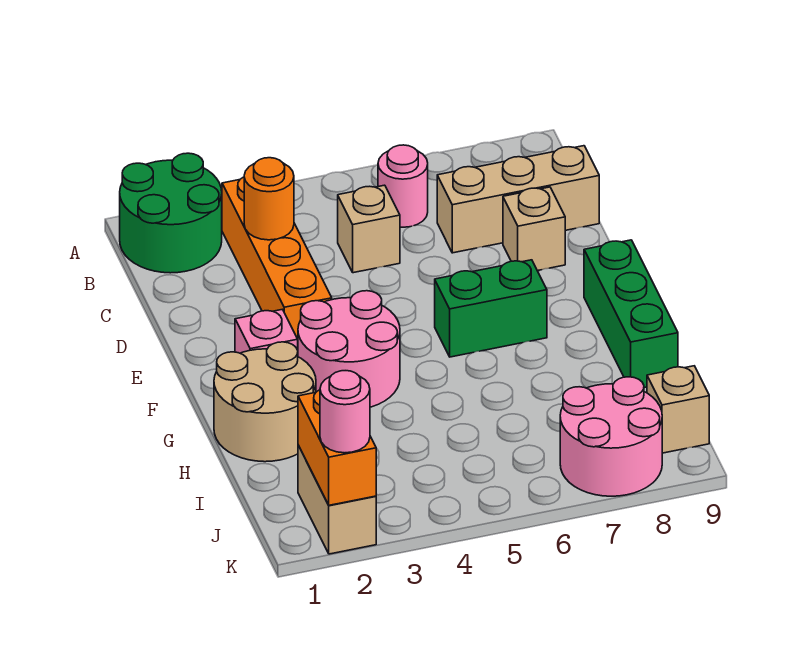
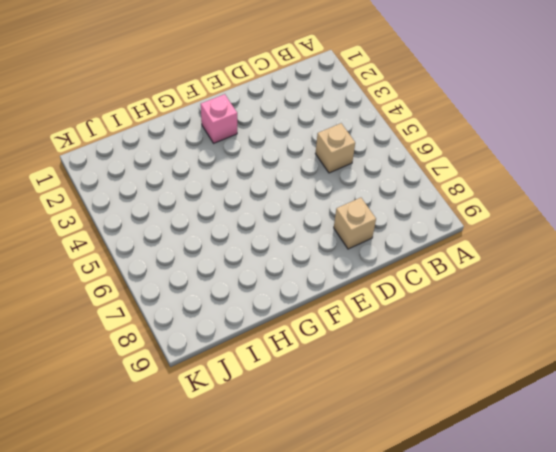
none -> green round brick A1:B2 level 1
none -> orange brick B3:E3 level 1
none -> pink round brick B6 level 1

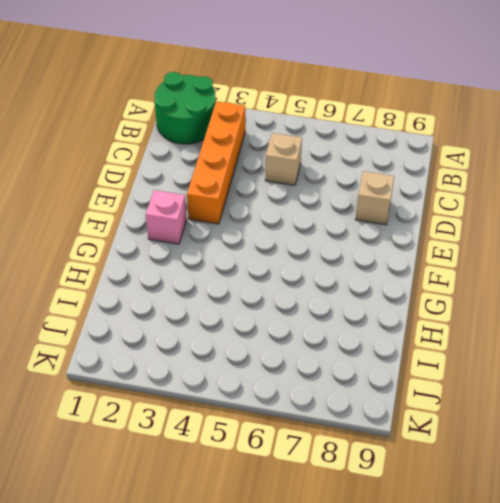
none -> pink round brick B6 level 1
none -> tan brick C7:C9 level 1
none -> pink round brick F3:G4 level 1

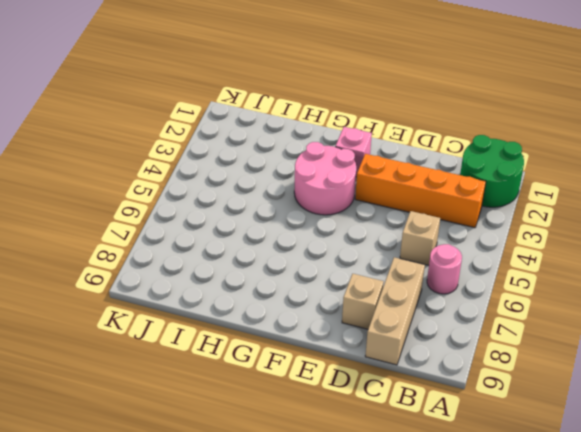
none -> green brick F6:F7 level 1
none -> green brick F9:H9 level 1
none -> tan round brick G1:H2 level 1

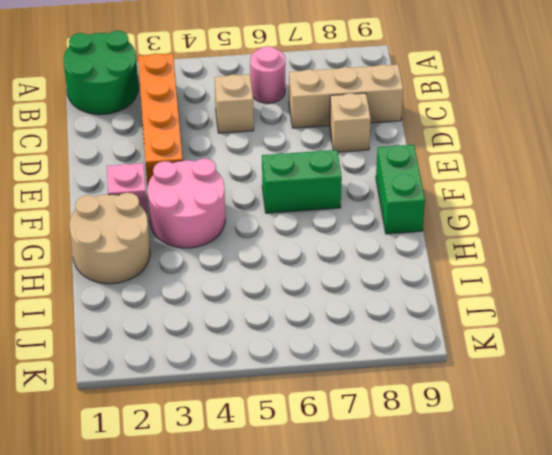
green brick F9:G9 level 1 -> green brick F9:H9 level 1
none -> tan brick J2:K2 level 1
none -> pink round brick J7:K8 level 1
none -> tan brick J9 level 1

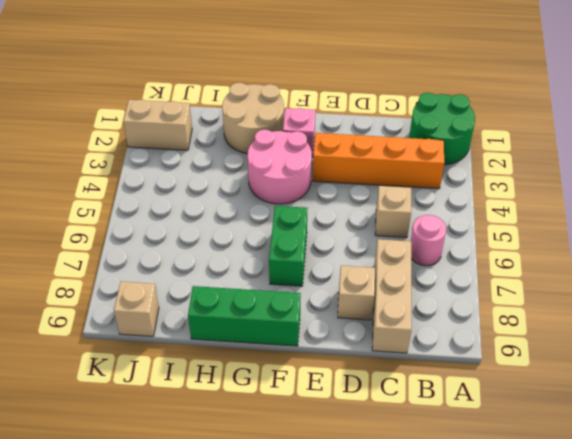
none -> pink round brick J7:K8 level 1
none -> orange round brick C3 level 2
none -> orange brick J2:K2 level 2

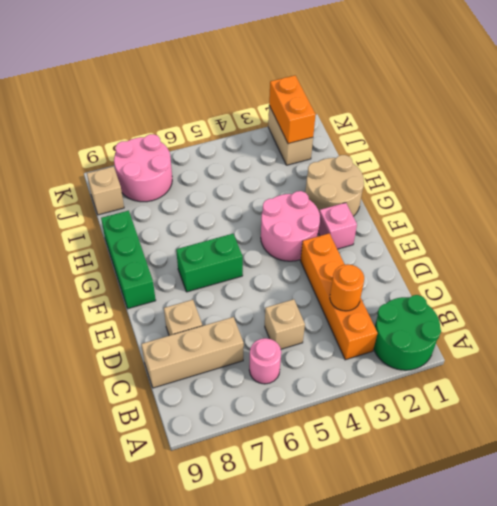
none -> pink round brick K2 level 3

